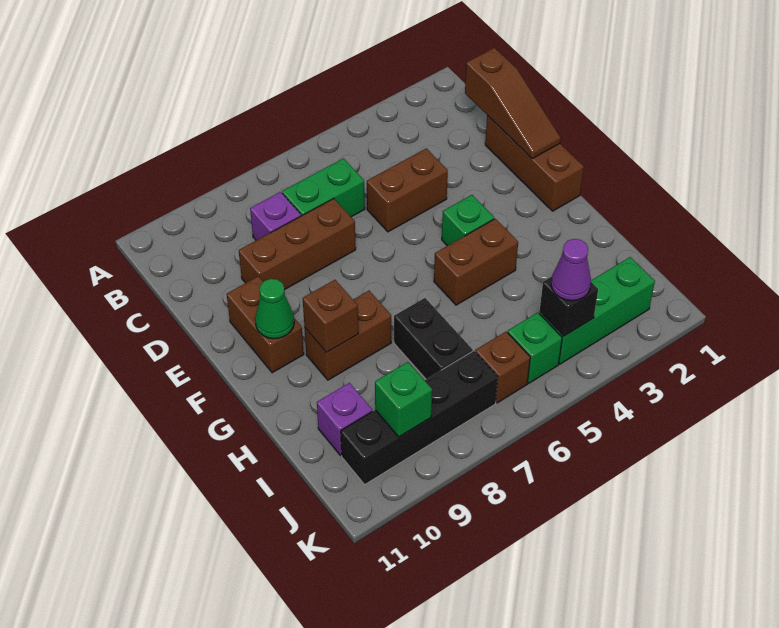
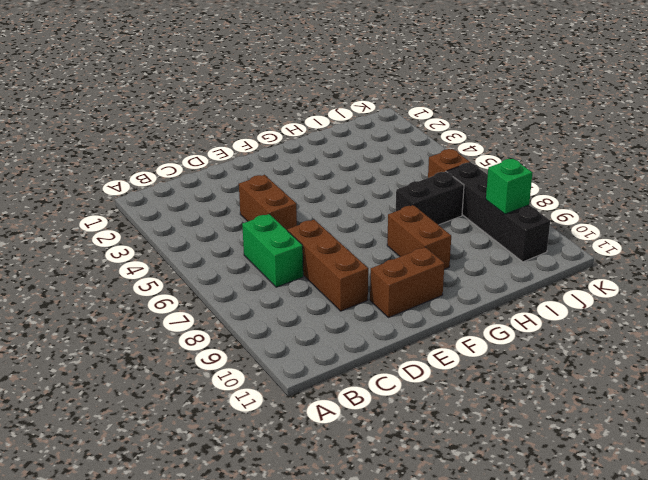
none -> purple brick C8 level 1
none -> brown brick D1:F1 level 1
none -> green brick F4 level 1

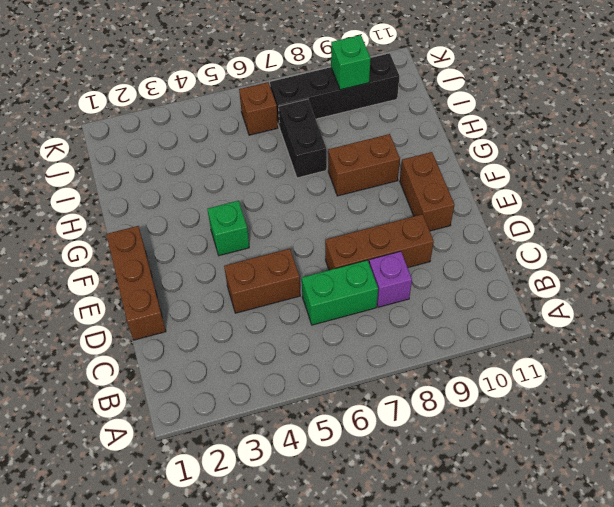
none -> brown brick G4:G5 level 1
none -> purple brick I10 level 1
none -> green brick J2:J4 level 1

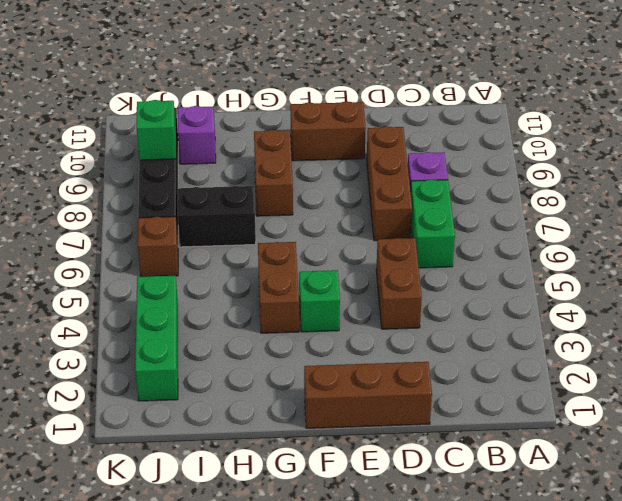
none -> green brick J5 level 1
none -> brown slope C1:E1 level 2 top C
none -> green cone F10 level 2

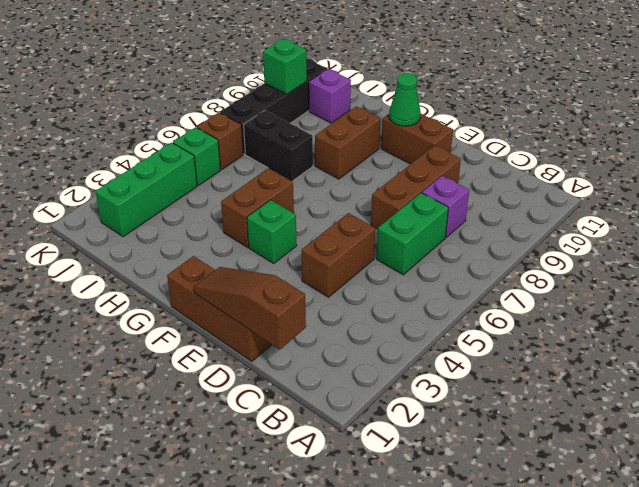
none -> brown brick G9 level 2
none -> black brick J4 level 2
none -> purple cone J4 level 3

